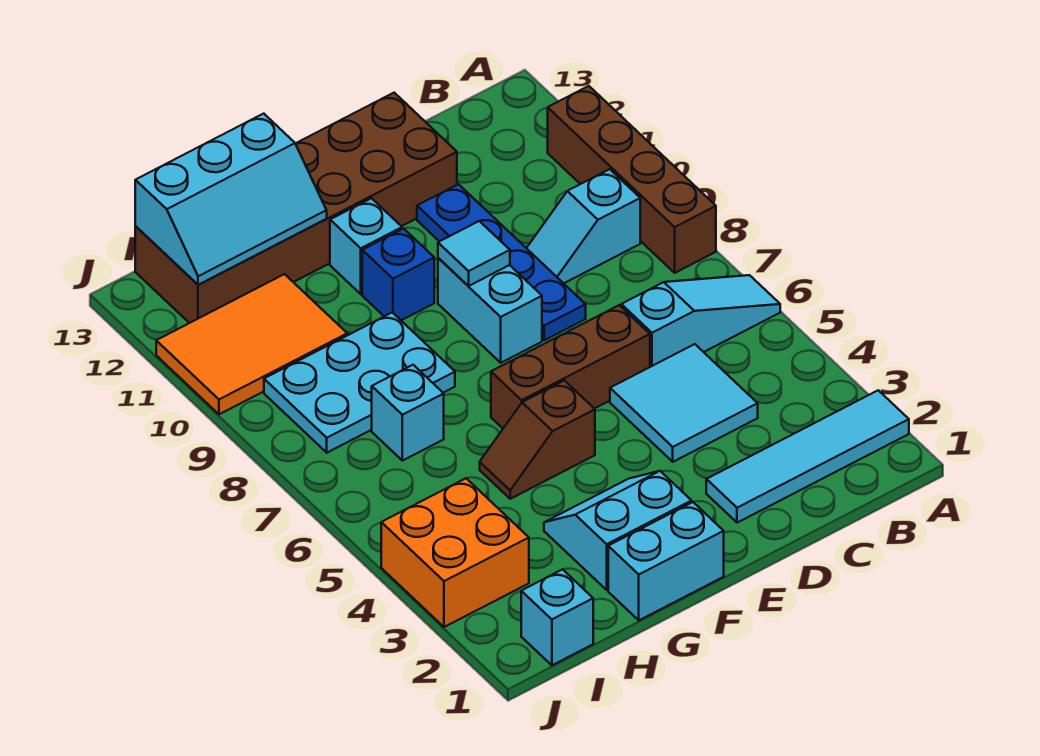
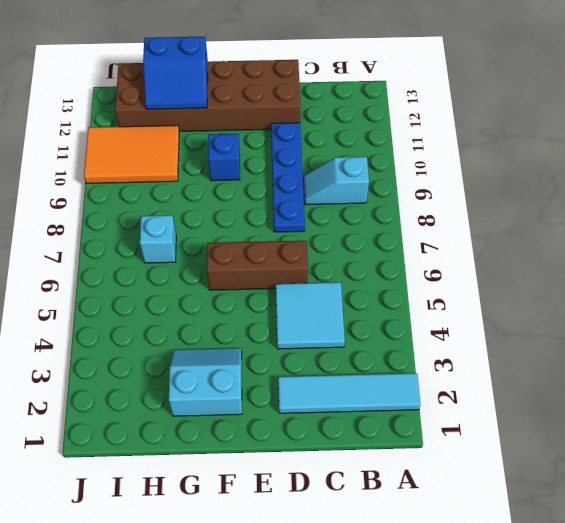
blue slope G12:H13 level 2 top 13 -> cyan slope G12:I13 level 2 top 13
none -> cyan slope A6:C6 level 1 top C
none -> brown brick A8:A11 level 1
none -> cyan brick E8:E9 level 1

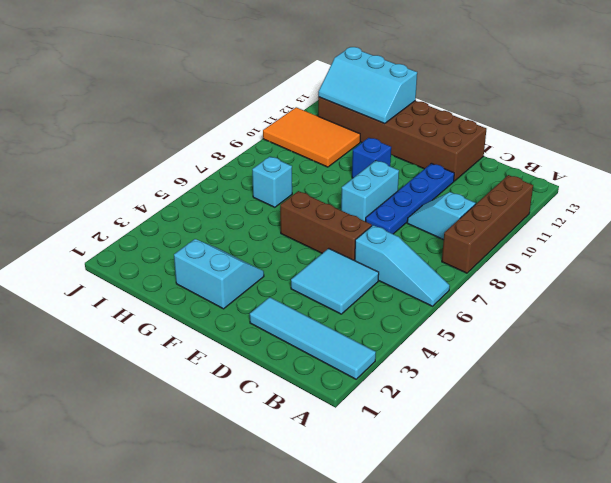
none -> cyan brick F1:G1 level 1
none -> brown slope F5:G5 level 1 top F
none -> cyan brick F11 level 1

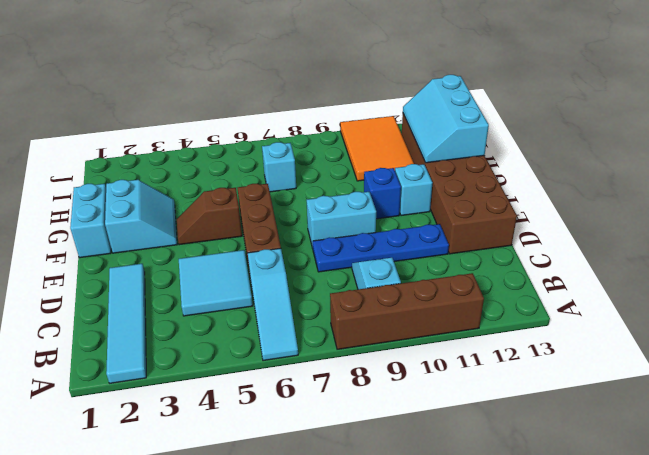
brown slope F4:F5 level 1 top 5 -> brown slope F5:G5 level 1 top F
none -> cyan plate G8:I9 level 1
none -> cyan brick I1 level 1
none -> orange brick I3:J4 level 1

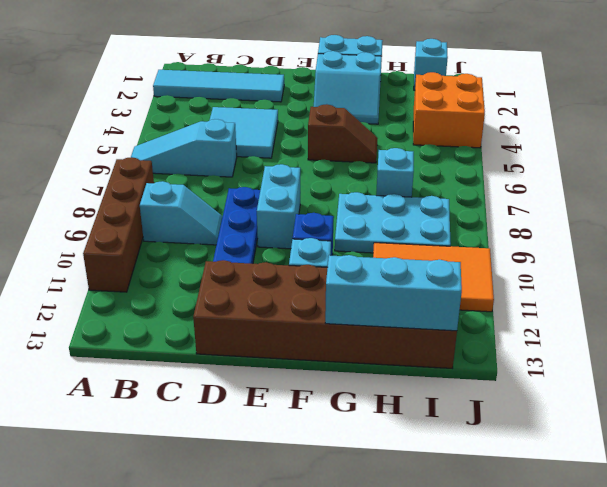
none -> brown brick D6:F6 level 1
none -> cyan tile E9 level 2

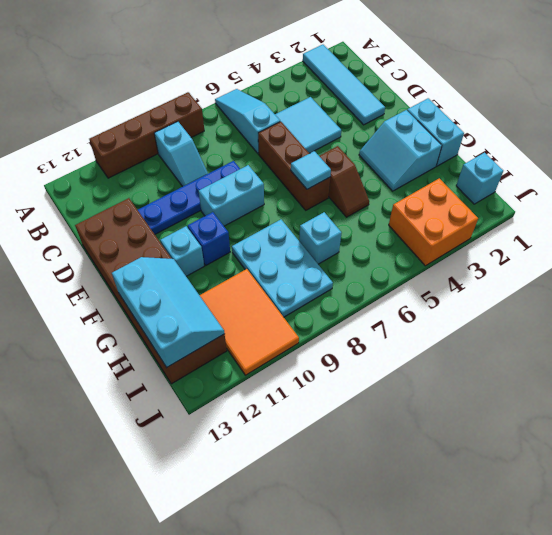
cyan tile F6 level 2 -> cyan tile E9 level 2

